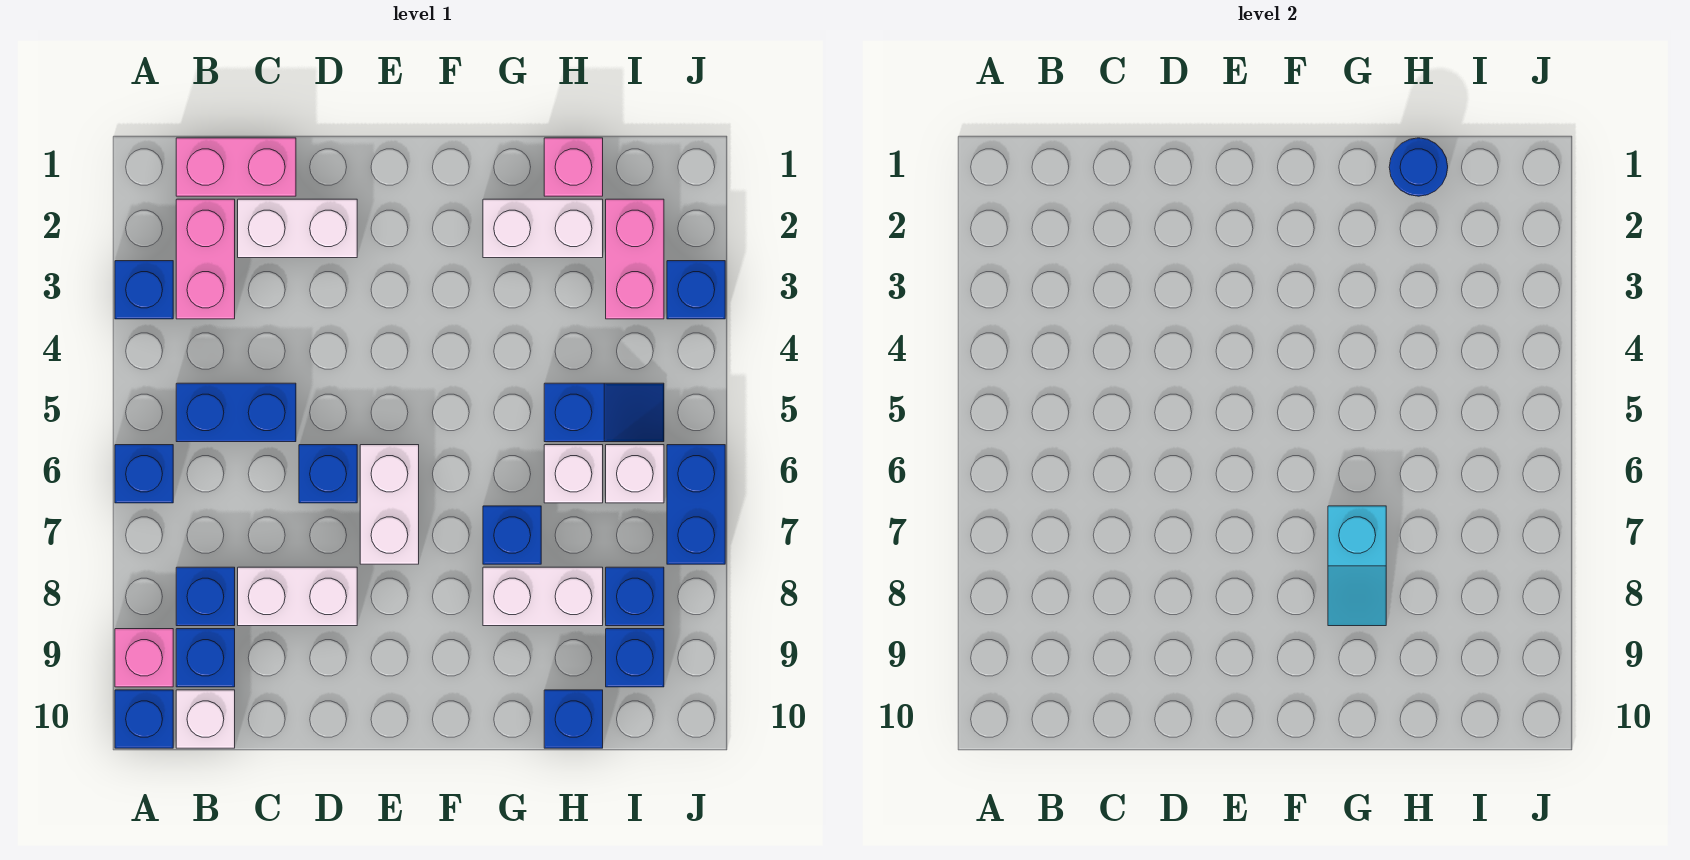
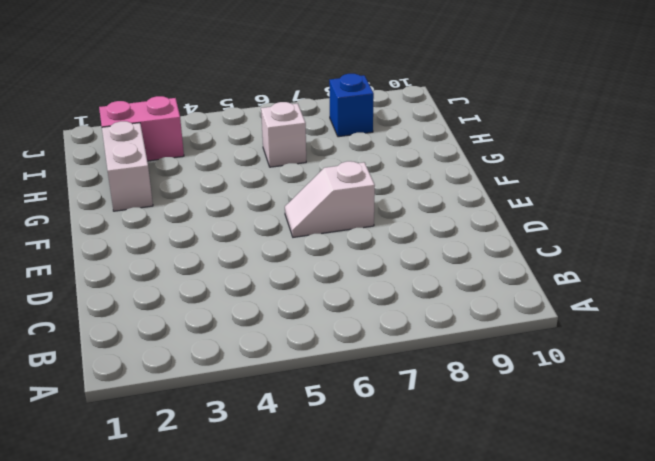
white slope E6:E7 level 1 top 7 -> white brick E6:E7 level 1
none -> blue brick A3 level 1
none -> blue brick A6 level 1
none -> pink brick A9 level 1

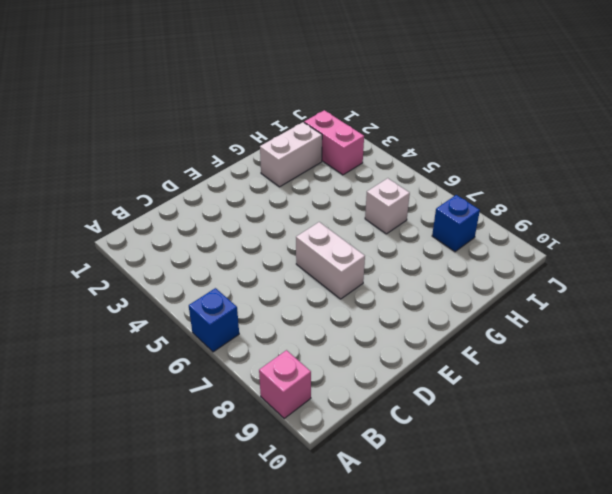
none -> blue brick A3 level 1
none -> blue brick A10 level 1
none -> pink brick B1:C1 level 1

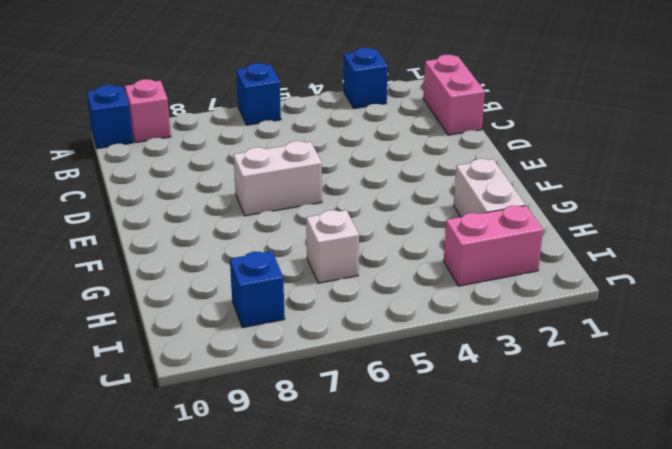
none -> pink brick B2:B3 level 1
none -> blue brick B5:C5 level 1
none -> blue brick B8 level 1

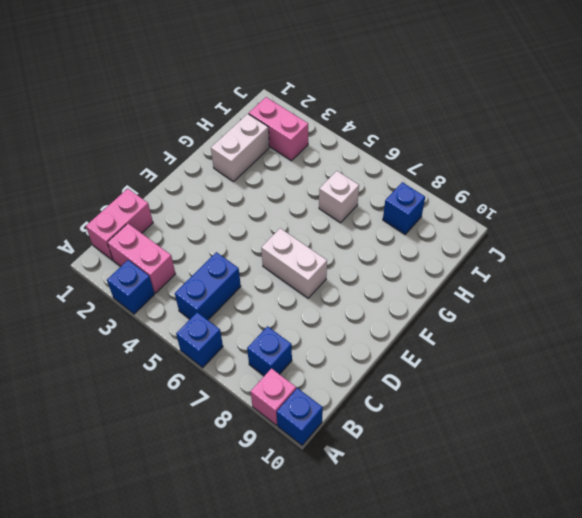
none -> blue brick B9 level 1
none -> white brick B10 level 1
none -> white brick C2:D2 level 1

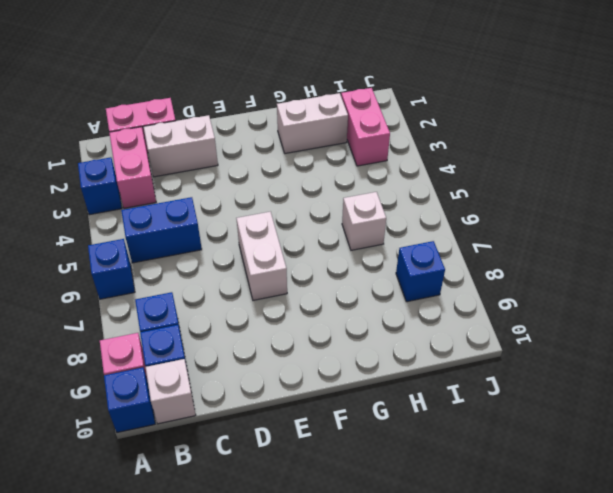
none -> white brick C8:D8 level 1
none -> blue brick D6 level 1
none -> blue brick G7 level 1

